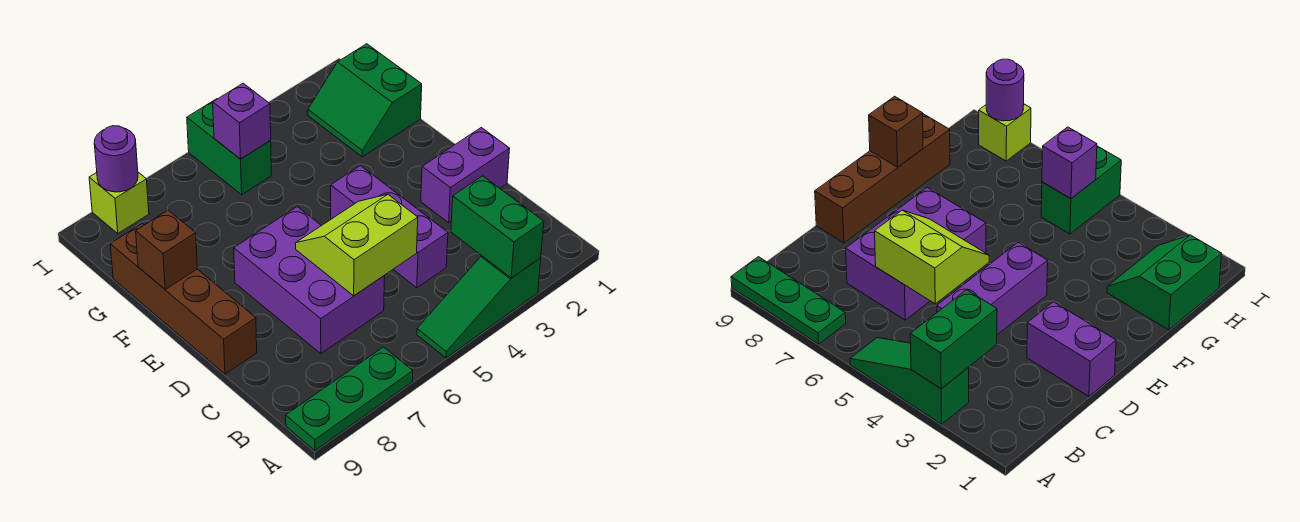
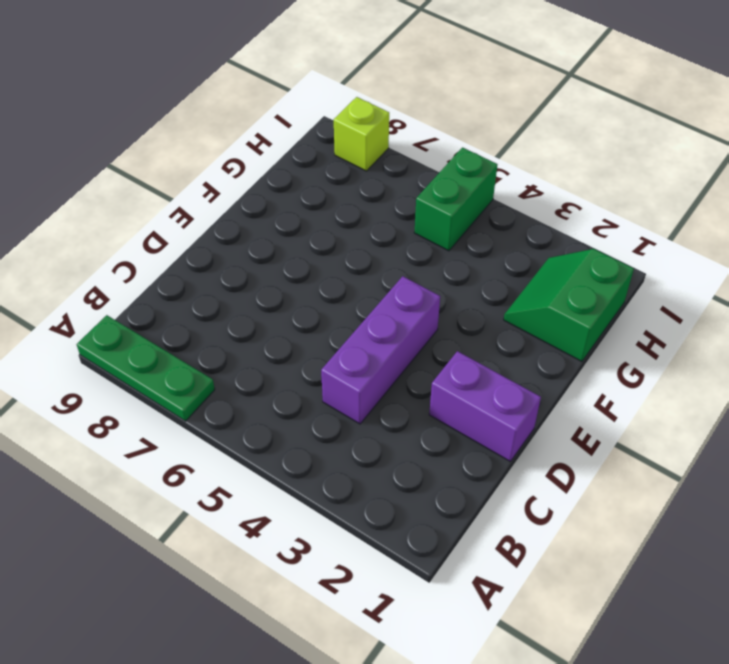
none -> green slope A3:A5 level 1 top 3
none -> purple brick C6:E7 level 1
none -> brown brick D9:G9 level 1

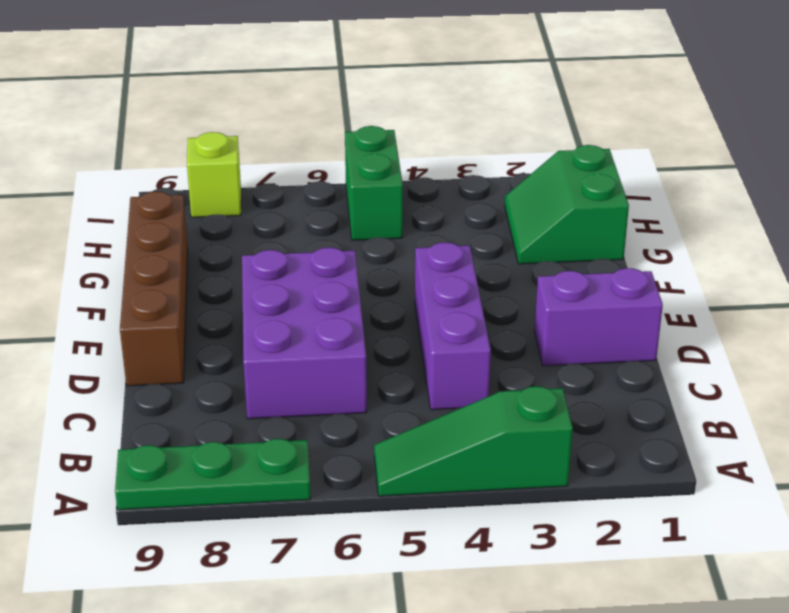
none -> green brick A3:B3 level 2
none -> lime slope C5:D6 level 2 top C
none -> brown brick F9 level 2

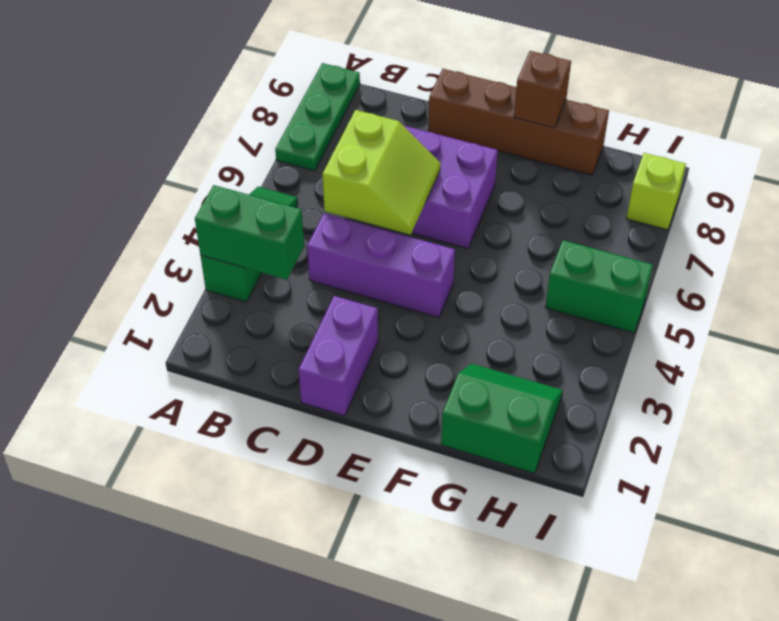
none -> purple brick H5 level 2
none -> purple round brick I8 level 2

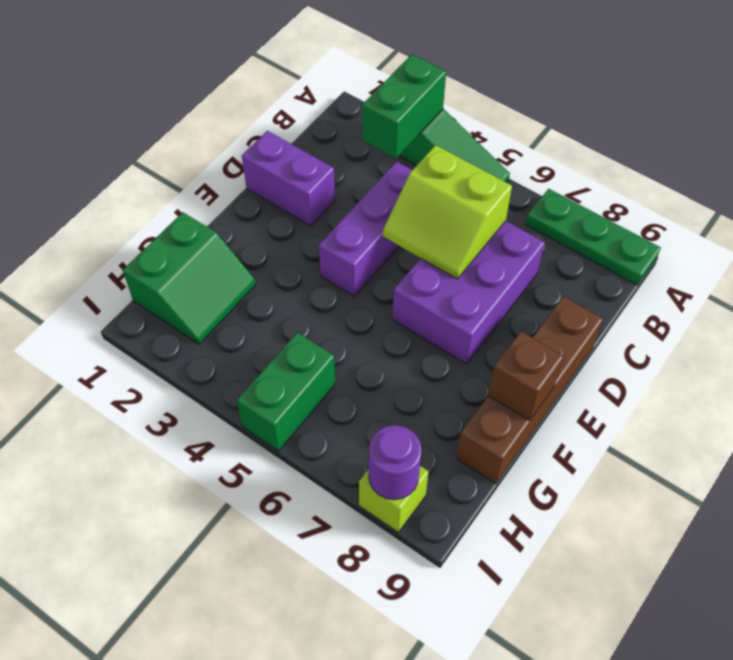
none -> purple brick H5 level 2

